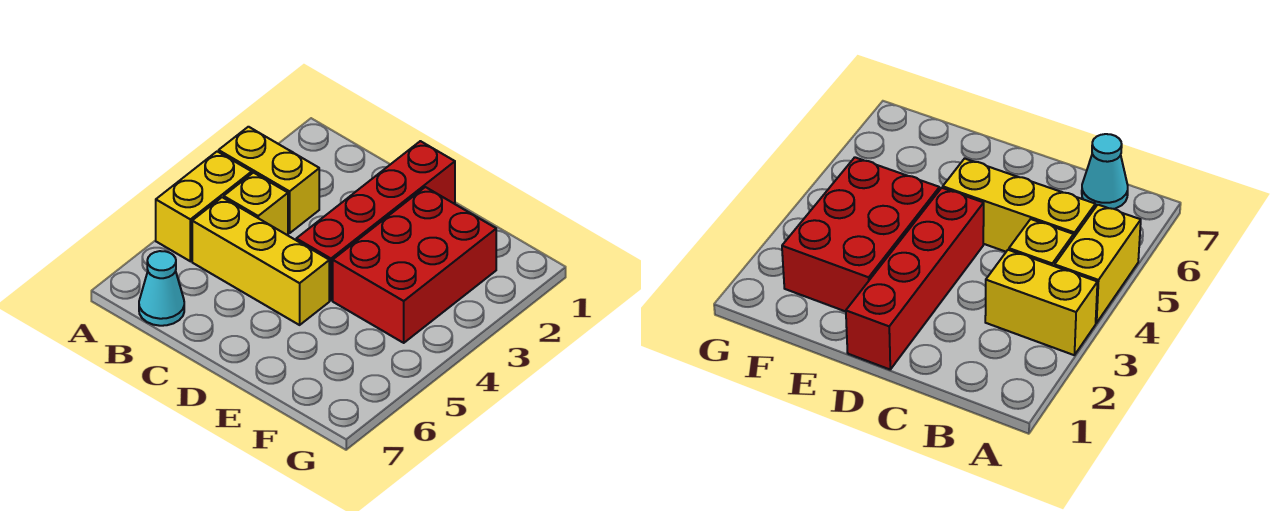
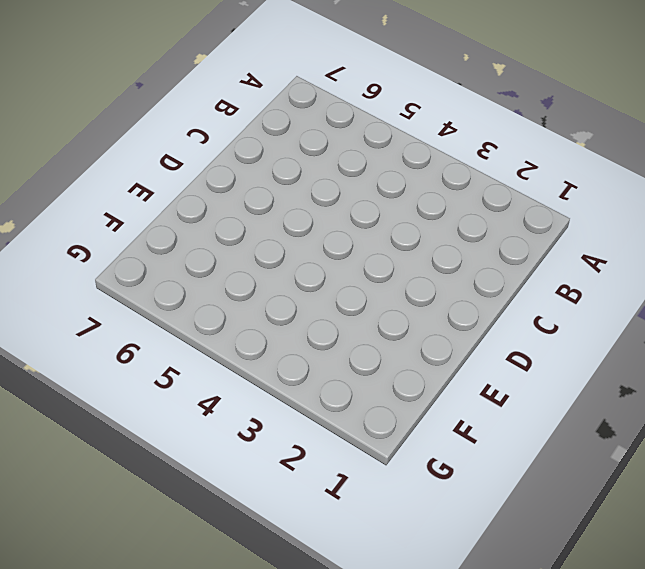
none -> yellow brick A3:B3 level 1
none -> yellow brick A4:A5 level 1

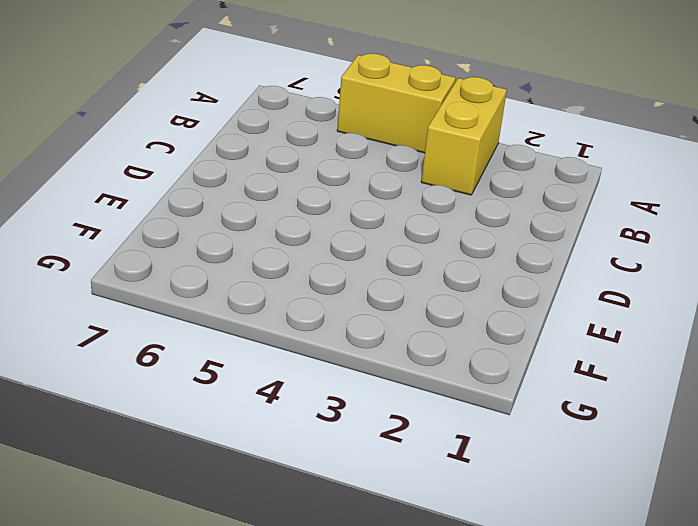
none -> yellow brick B4 level 1
none -> yellow brick B5:D5 level 1

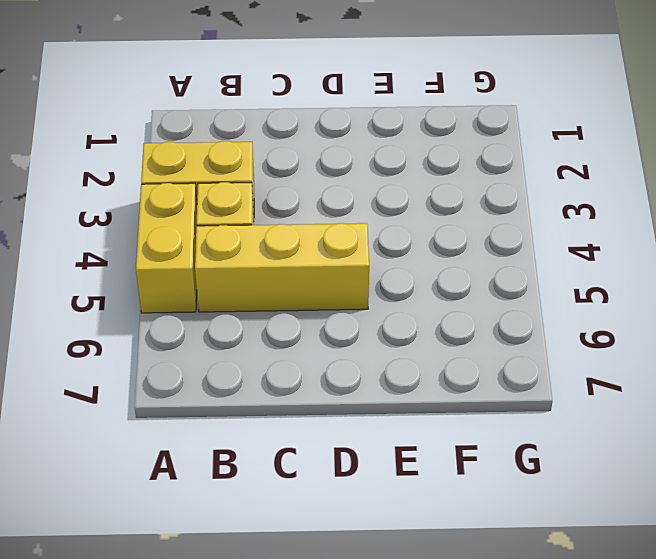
none -> cyan cone B7 level 1
none -> red brick D1:D4 level 1

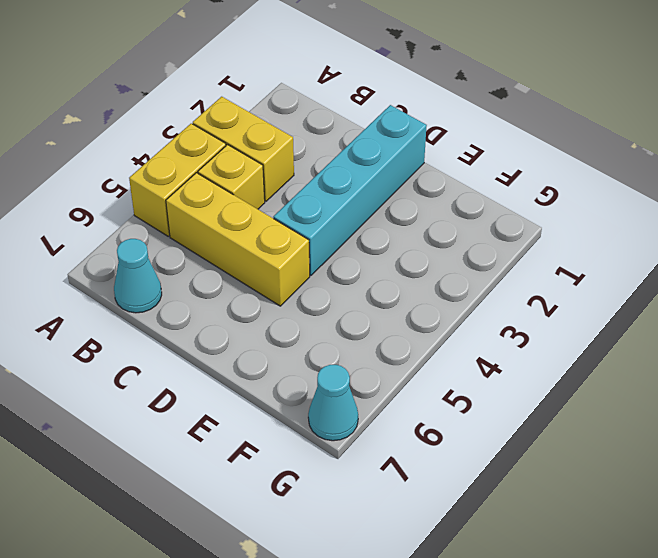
cyan brick D1:D4 level 1 -> red brick D1:D4 level 1
cyan cone G7 level 1 -> none
none -> red brick E2:F4 level 1

